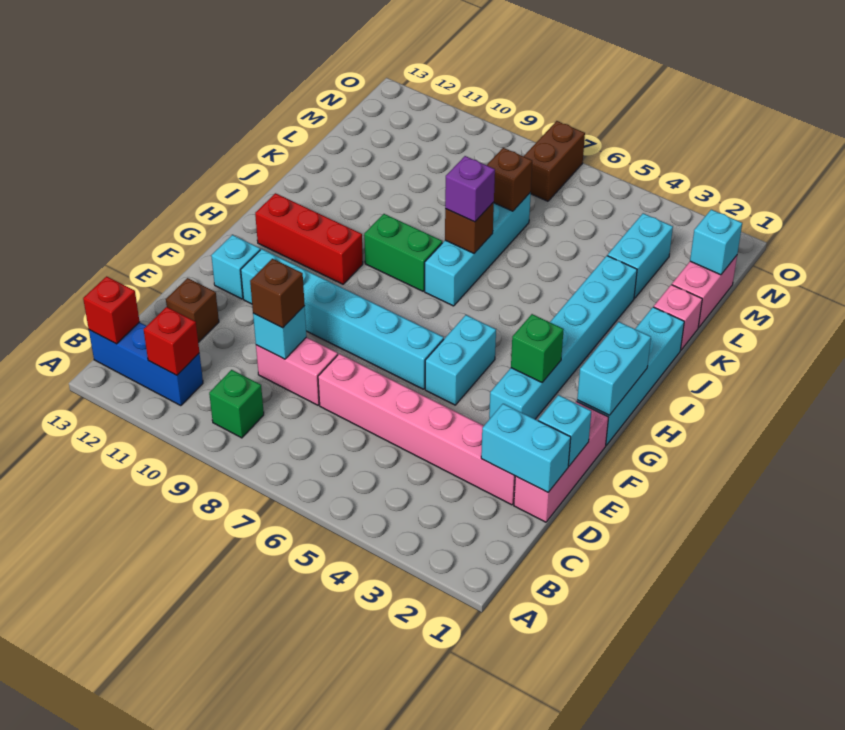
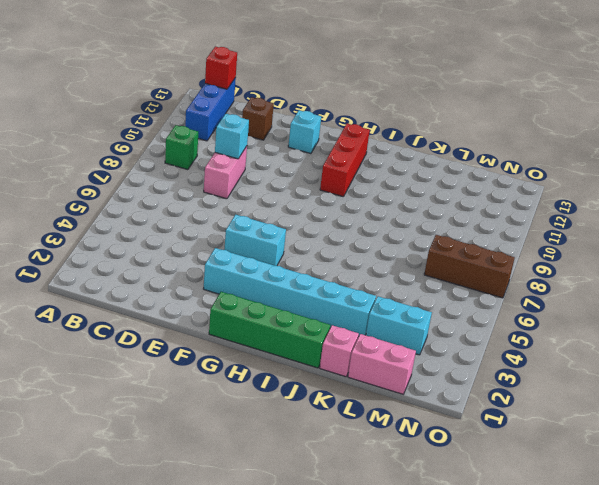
green brick G1:J1 level 1 -> cyan brick G1:J1 level 1
brown brick M7:O7 level 1 -> brown brick N7:O7 level 1
none -> pink brick D1:F1 level 1
none -> pink brick D2:D7 level 1
none -> cyan brick F6:F11 level 1
none -> cyan brick I7:L7 level 1

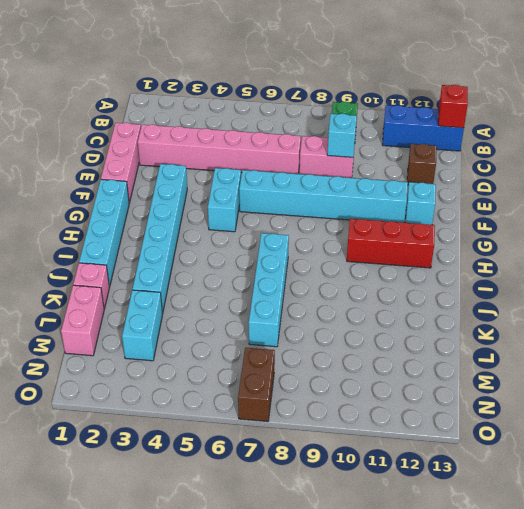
none -> green brick I8:I9 level 1
none -> red brick B11 level 2
none -> cyan brick D1:D2 level 2
none -> cyan brick E1 level 2

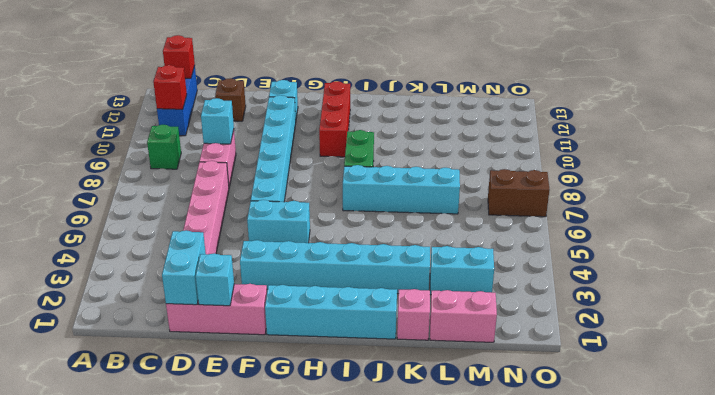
none -> cyan brick G1:H1 level 2
none -> green brick G3 level 2
none -> brown brick J7 level 2
none -> brown brick L7 level 2

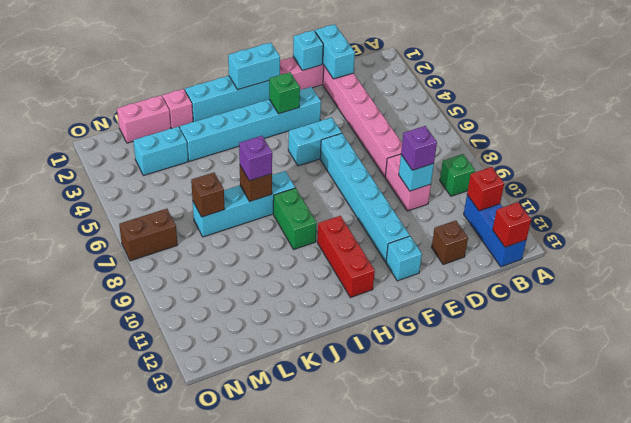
purple brick D9 level 3 -> brown brick D9 level 3
none -> cyan brick M1 level 2

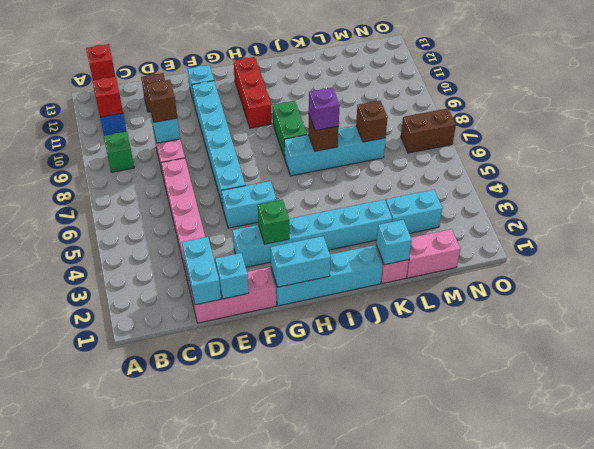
cyan brick K1 level 2 -> cyan brick M1 level 2

